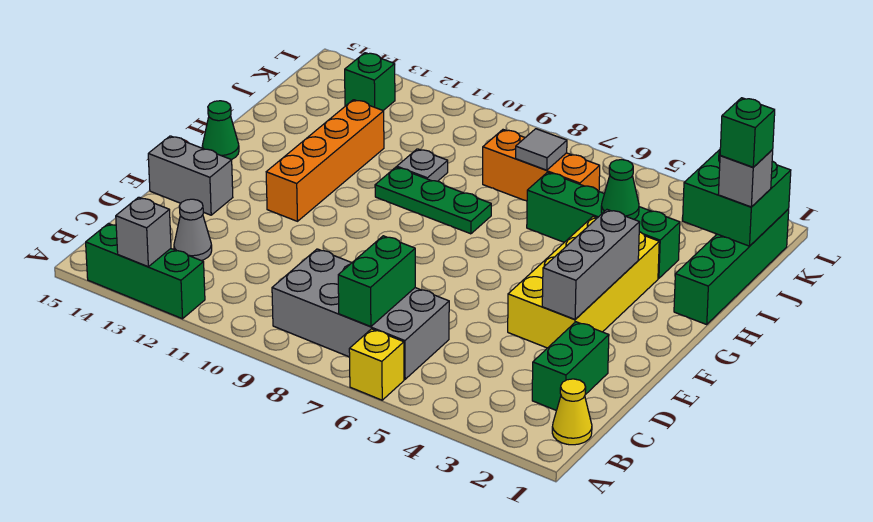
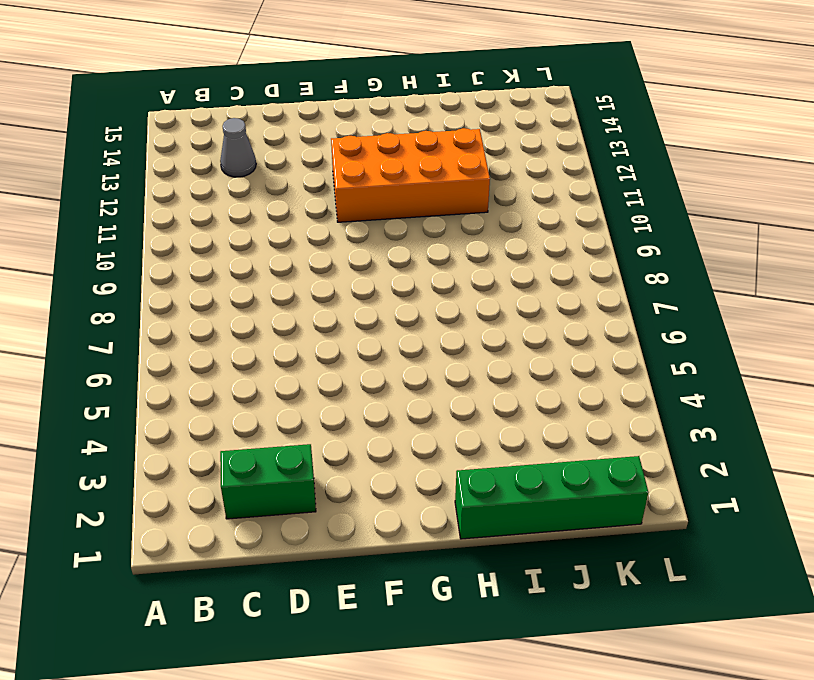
orange brick F11:I12 level 1 -> orange brick F12:I12 level 1
none -> yellow brick A6 level 1
none -> green brick A12:A14 level 1
none -> yellow cone B1 level 1

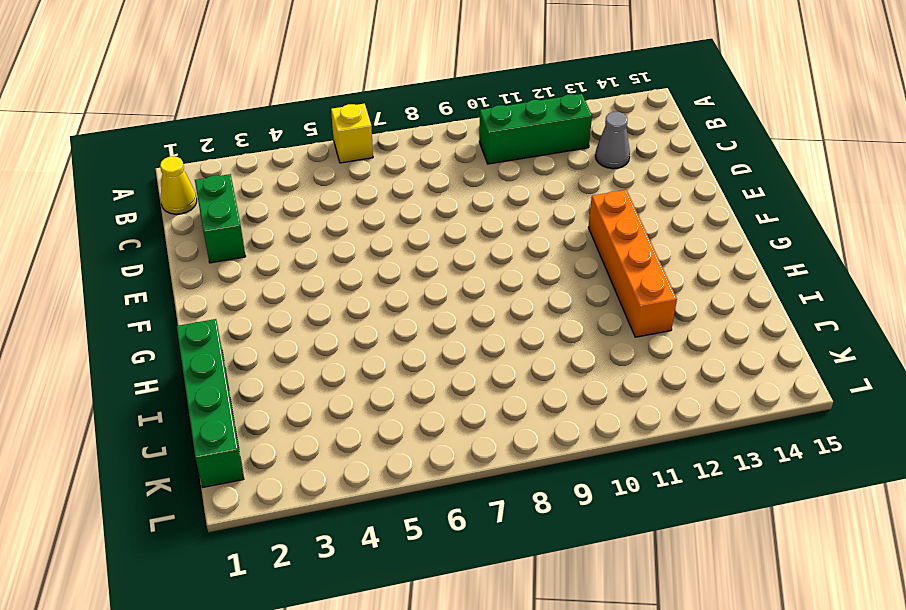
green brick B10:B12 level 1 -> green brick A12:A14 level 1
none -> grey brick B6:C9 level 1
none -> yellow brick E3:H4 level 1
none -> grey brick E14:E15 level 1

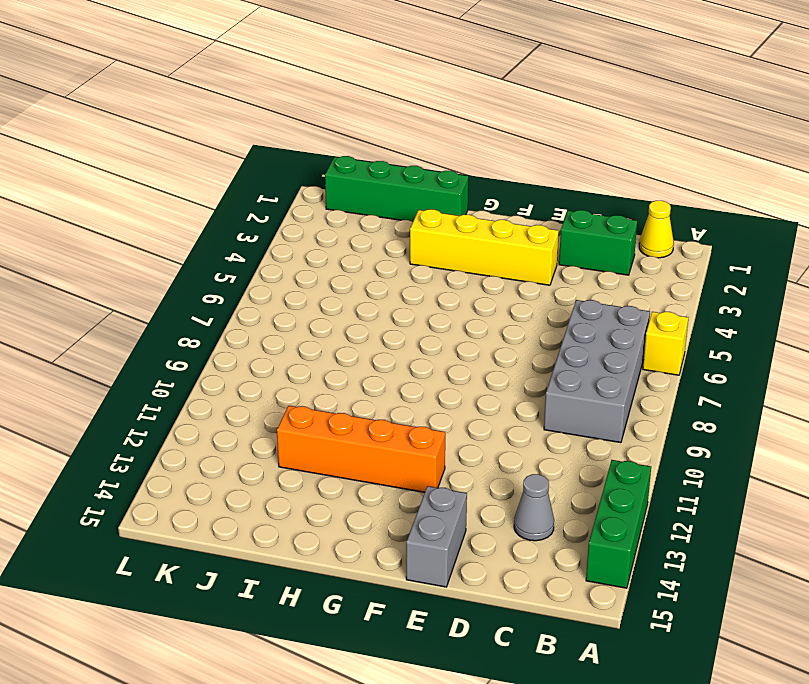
yellow brick E3:H3 level 1 -> yellow brick E3:H4 level 1
none -> green cone G15 level 1
none -> green plate H8:H10 level 1
none -> green brick I3:I6 level 1

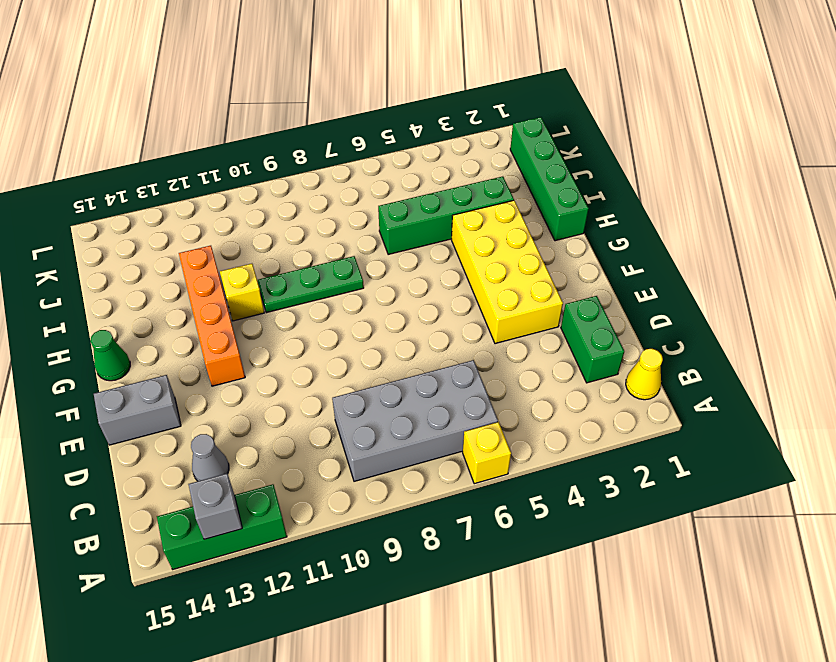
yellow brick H11 level 1 -> none
none -> grey plate I10 level 1
none -> orange brick J6:J8 level 1
none -> green brick K13 level 1

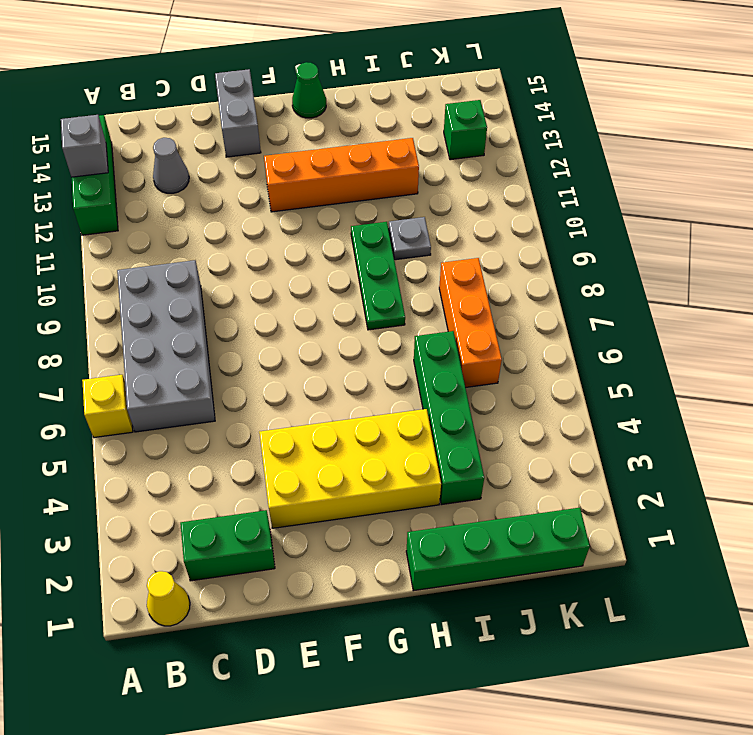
none -> green brick B7:C7 level 2
none -> grey brick E3:G3 level 2
none -> green cone I4 level 2

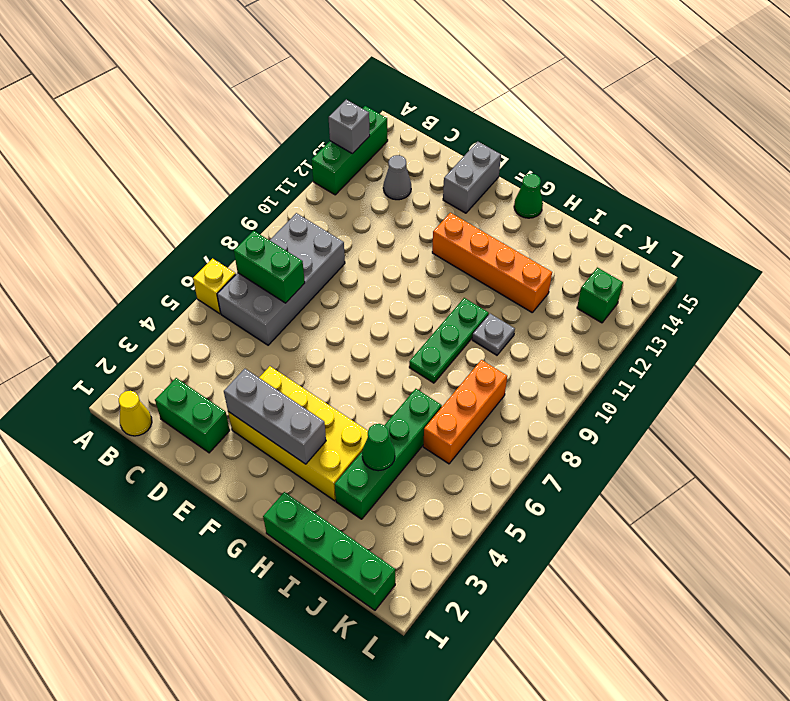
none -> green brick J1:K2 level 2
none -> grey tile J7 level 2
none -> grey brick J1 level 3

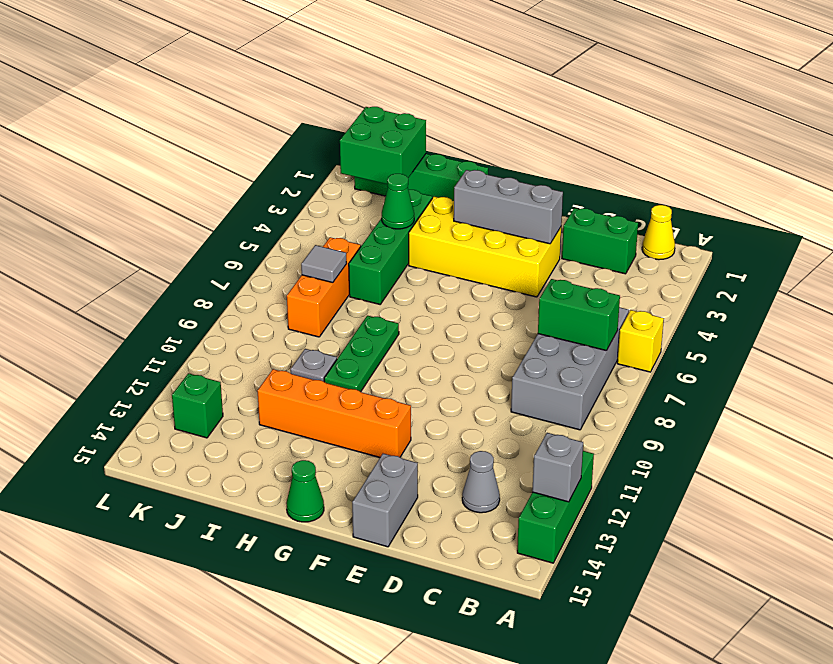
none -> grey brick J1 level 3
none -> green brick J1 level 4

